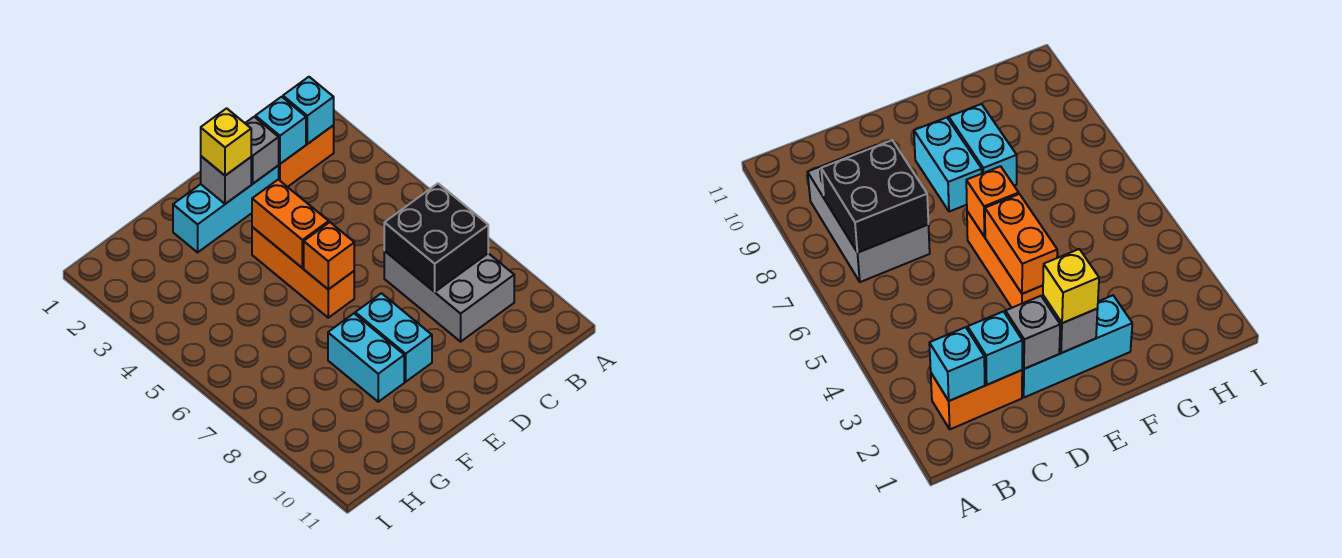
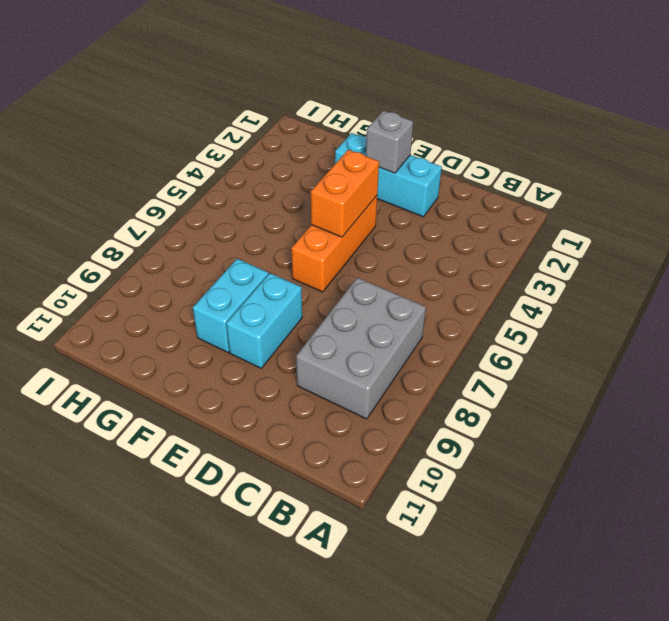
none -> orange brick B2:C2 level 1
none -> cyan brick B2 level 2
none -> black brick B7:C8 level 2

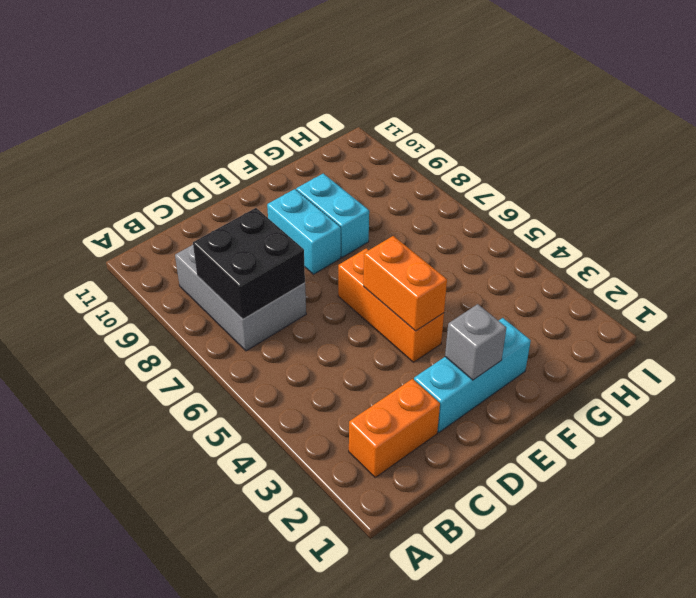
none -> cyan brick B2 level 2
none -> cyan brick C2 level 2
none -> grey brick D2 level 2

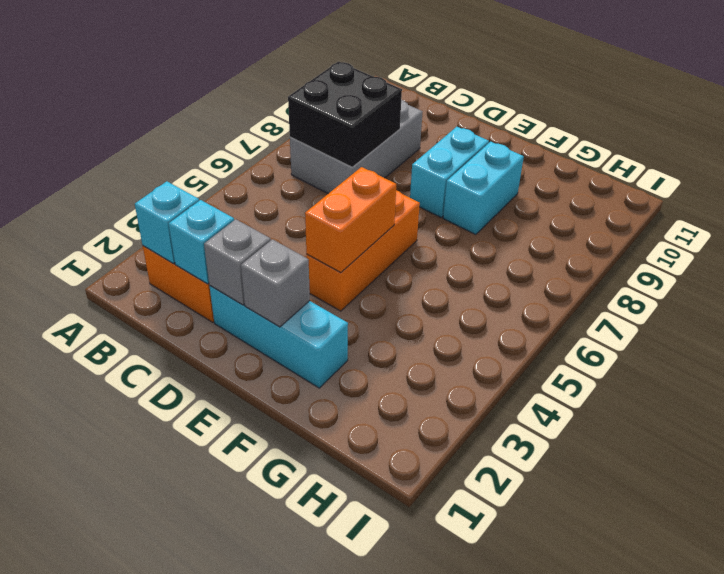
none -> orange brick E6 level 2
none -> yellow brick E2 level 3

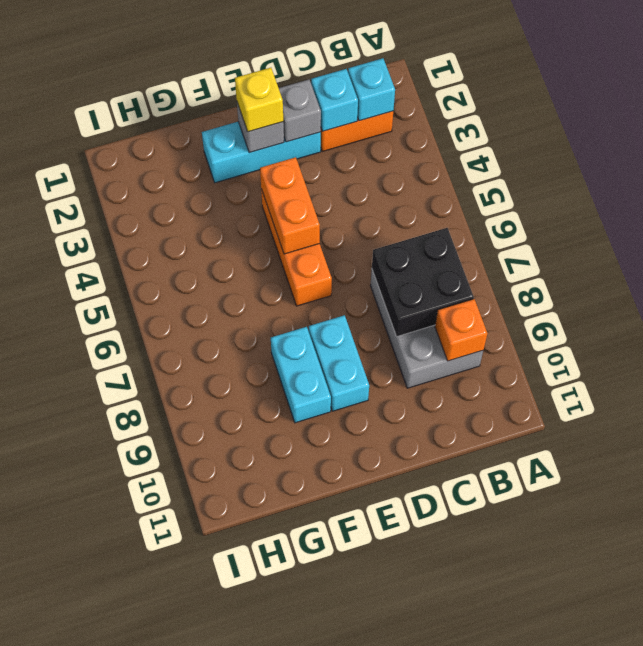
orange brick B9 level 2 -> orange brick E6 level 2

